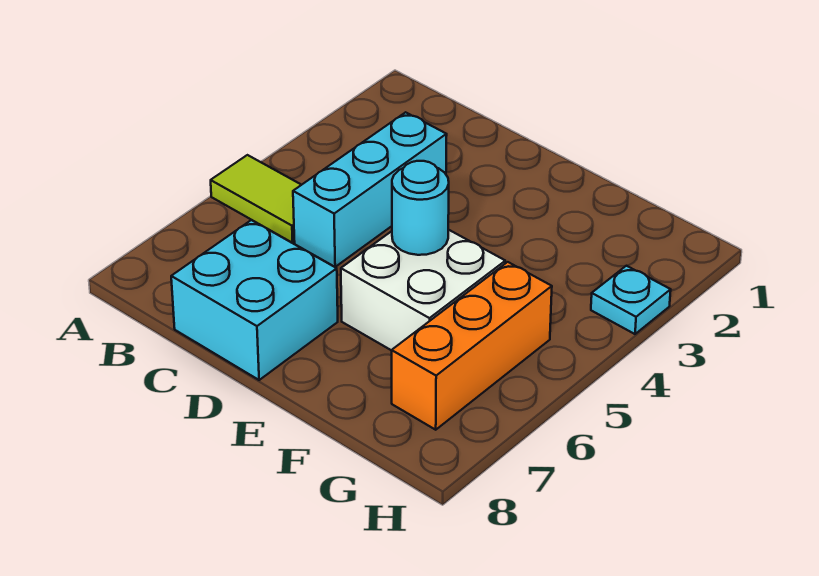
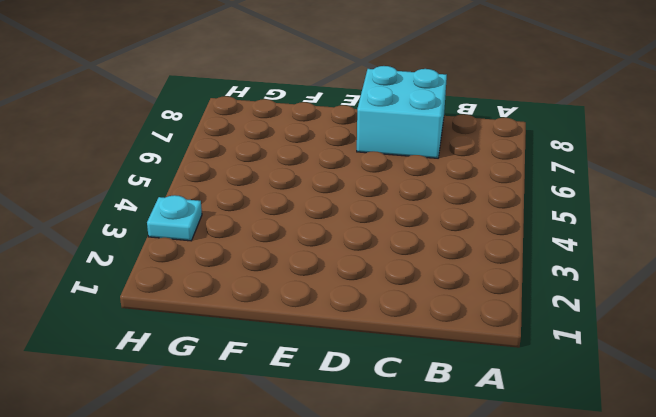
none -> lime tile A5:B5 level 1
none -> cyan brick C3:C5 level 1

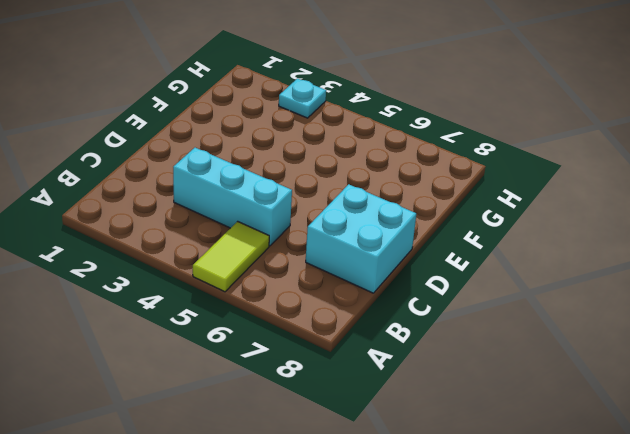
none -> white brick E5:F6 level 1
none -> orange brick G5:G7 level 1

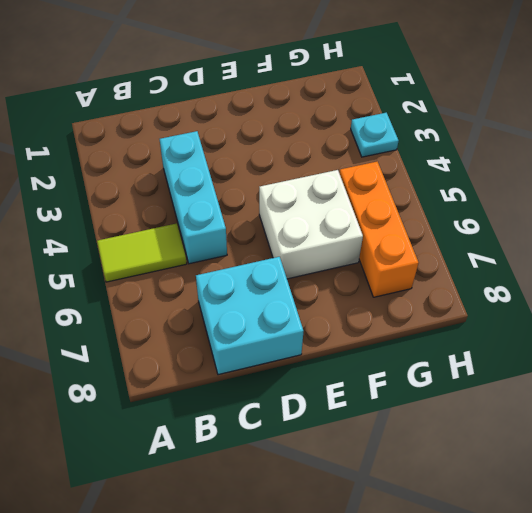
none -> cyan round brick E5 level 2

